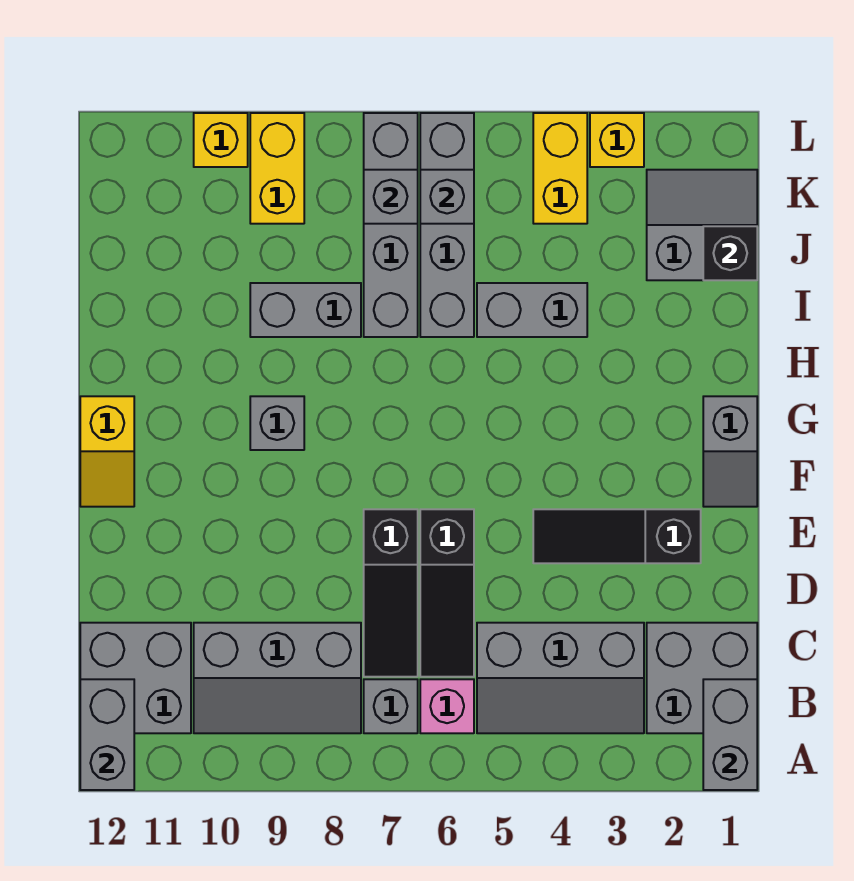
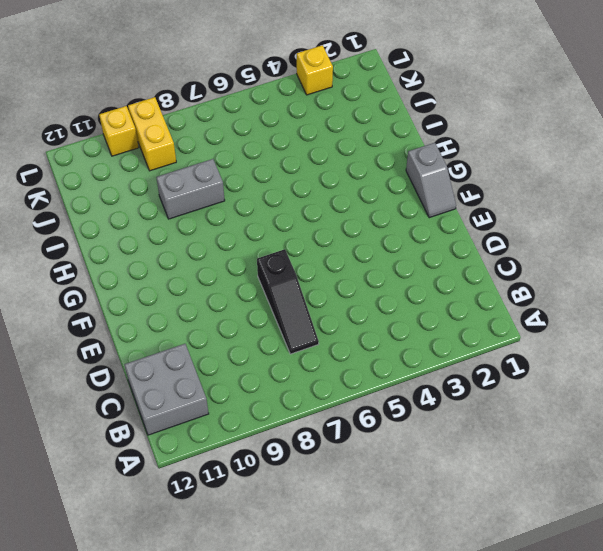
none -> grey brick B1:C2 level 1
none -> grey slope B3:C5 level 1 top C
none -> pink brick B6 level 1

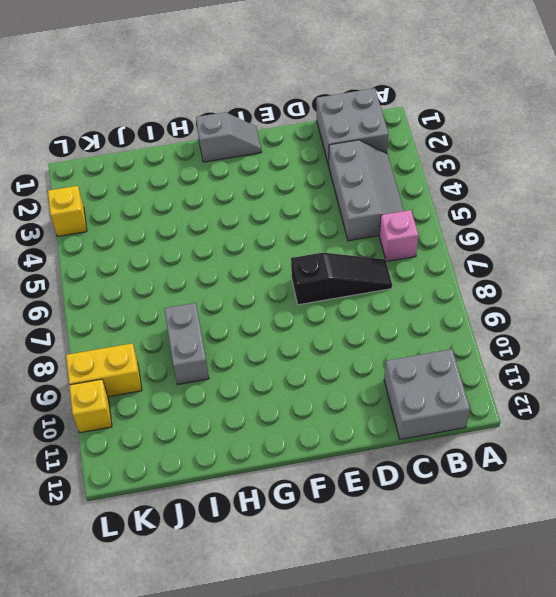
none -> grey brick B7 level 1
none -> grey slope B8:C10 level 1 top C
none -> black slope C6:E6 level 1 top E

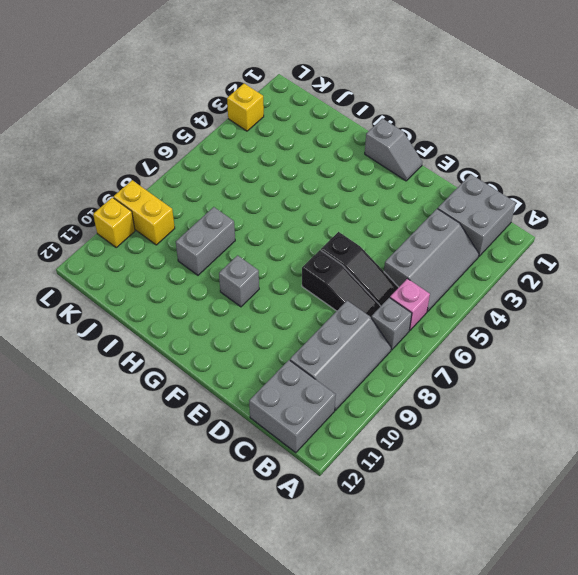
none -> black slope E2:E4 level 1 top 2
none -> yellow slope F12:G12 level 1 top G
none -> grey brick I4:I5 level 1

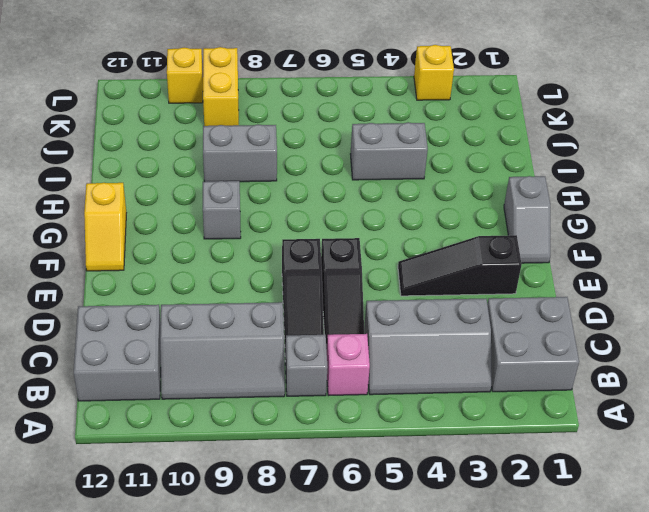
none -> grey brick I6:L6 level 1
none -> grey brick I7:L7 level 1
none -> grey slope J1:K2 level 1 top J

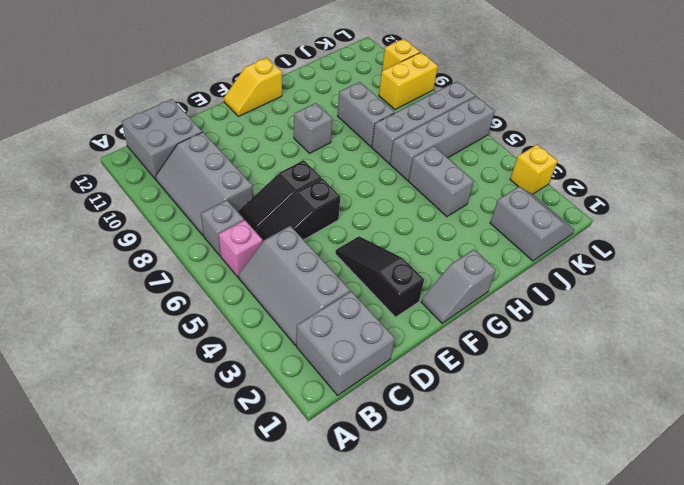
none -> yellow brick K4:L4 level 1
none -> grey brick A1:B1 level 2
none -> grey brick A12:B12 level 2

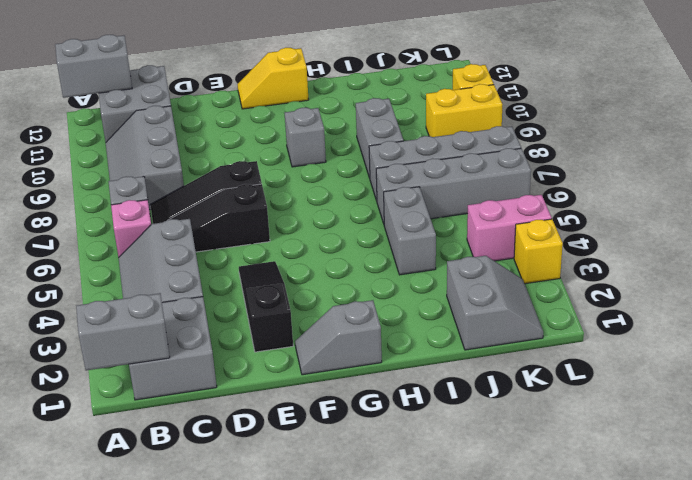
pink brick K4:L4 level 1 -> yellow brick K4:L4 level 1
none -> black brick J1 level 2
none -> grey brick K6 level 2
none -> grey brick K7 level 2

